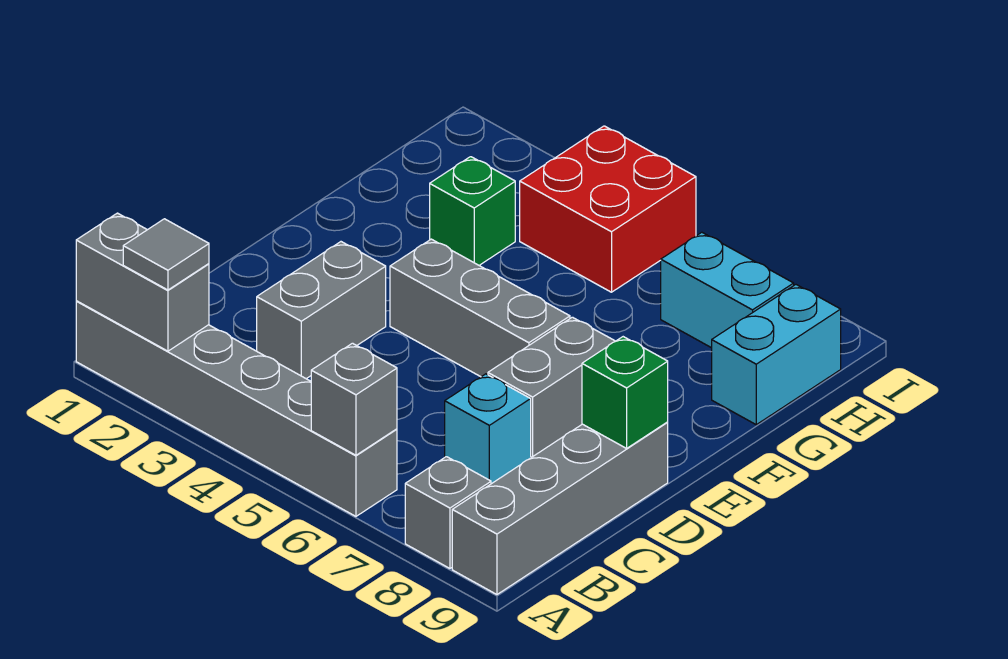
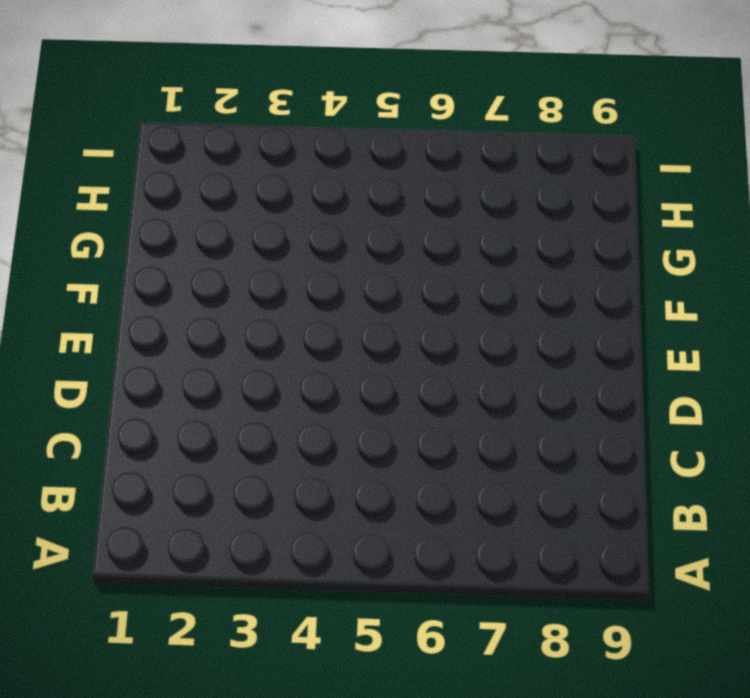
none -> grey brick A1:A6 level 1
none -> grey brick A8 level 1
none -> grey brick A9:D9 level 1

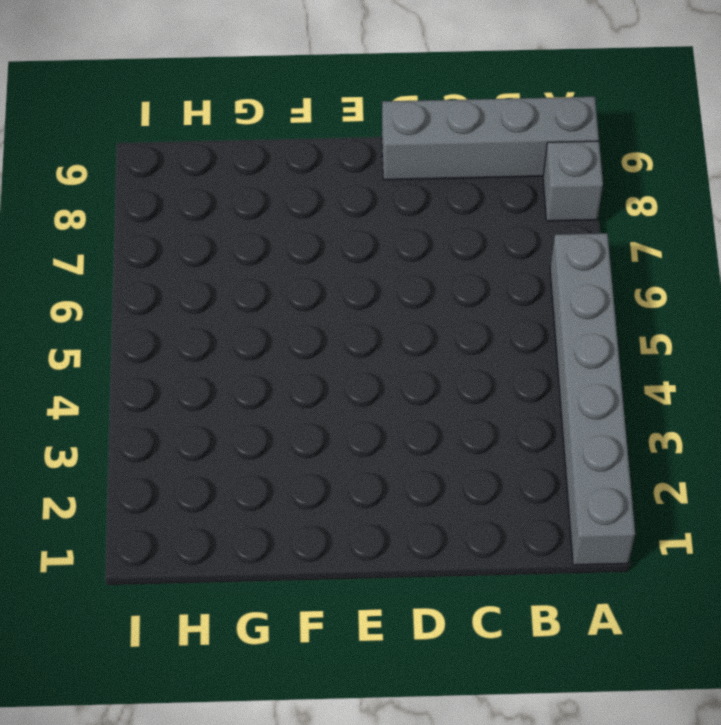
none -> grey brick C3:D3 level 1
none -> cyan brick C7 level 1
none -> grey brick D7:E7 level 1

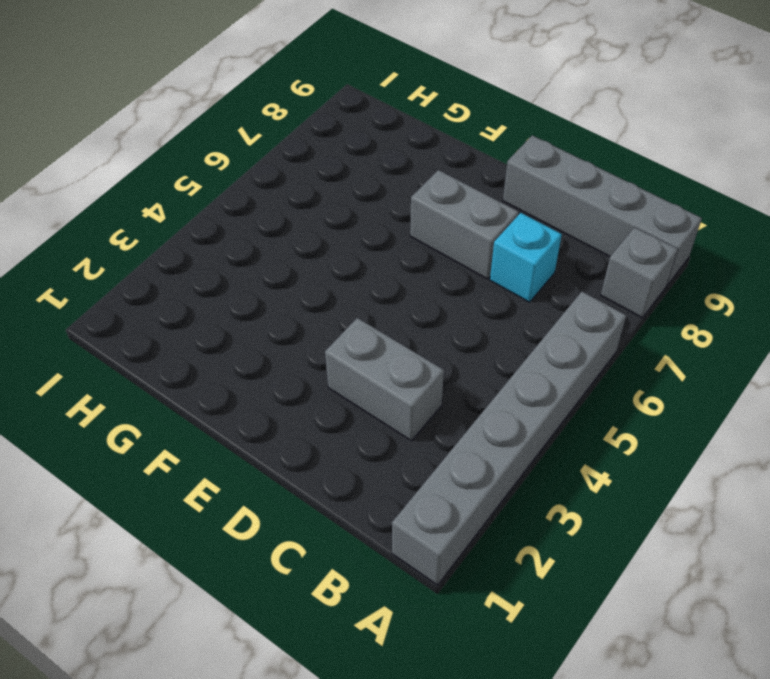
none -> grey brick E4:E6 level 1
none -> green brick G3 level 1
none -> cyan brick G9:H9 level 1

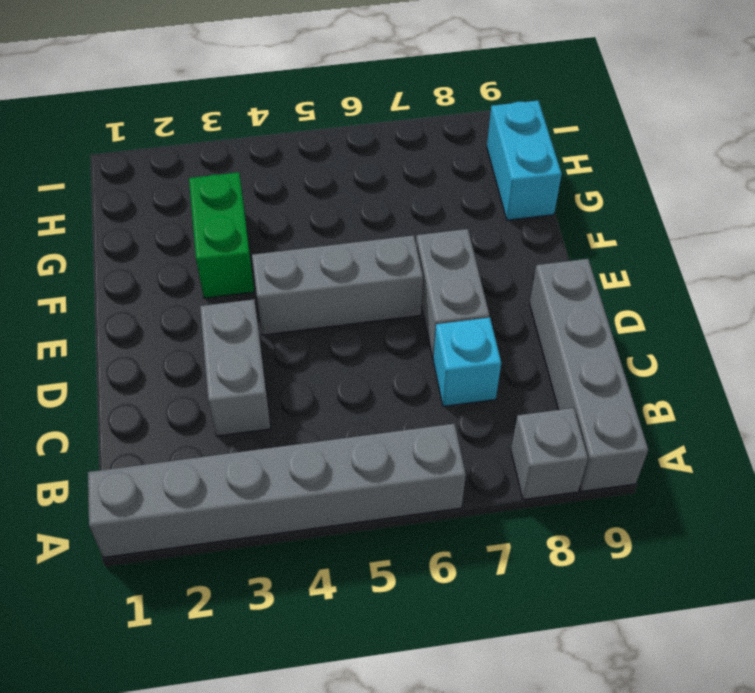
green brick F3:G3 level 1 -> green brick G3 level 1
none -> red brick H4:I5 level 1
none -> cyan brick H7:H8 level 1
none -> grey brick A1:A2 level 2

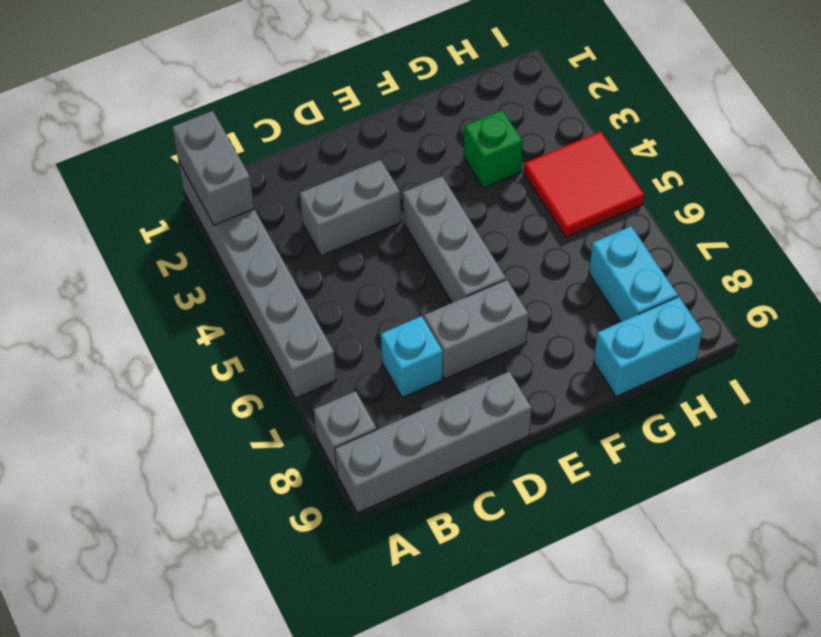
red tile H4:I5 level 1 -> red brick H4:I5 level 1
none -> grey brick A6 level 2
none -> green brick D9 level 2
none -> grey tile A2 level 3

